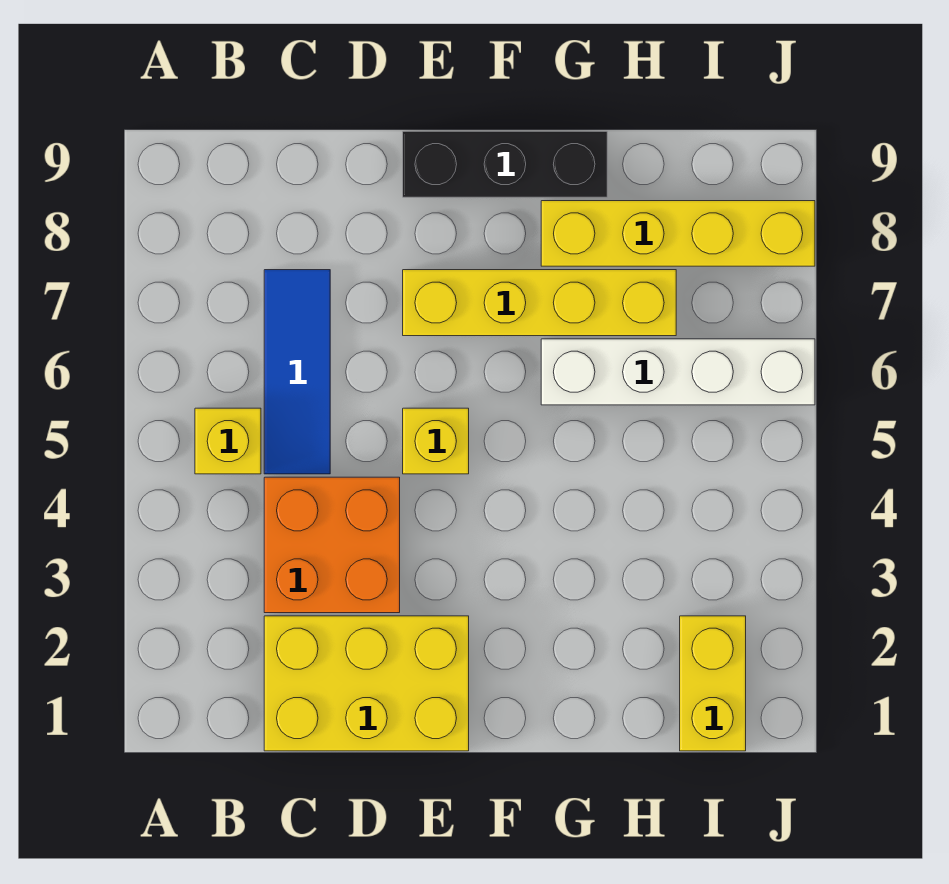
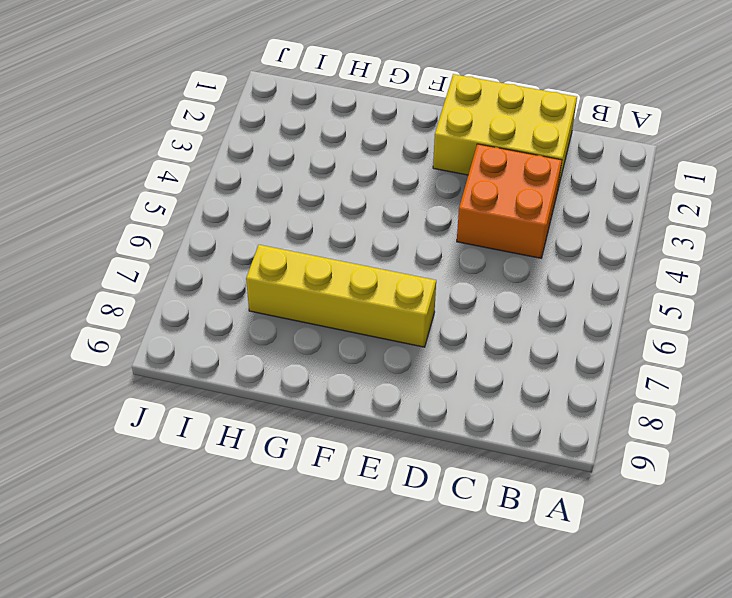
none -> yellow brick B5 level 1
none -> blue tile C5:C7 level 1

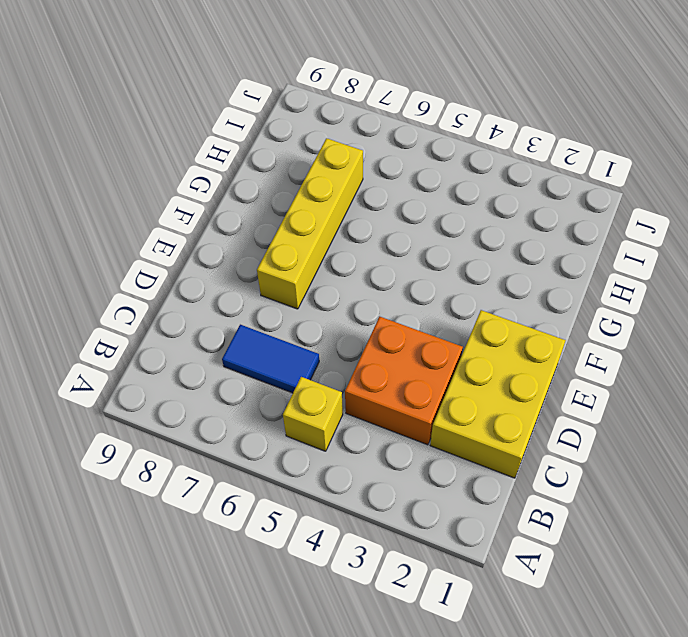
blue tile C6:C7 level 1 -> blue tile C5:C7 level 1
none -> yellow brick E5 level 1
none -> black brick E9:G9 level 1

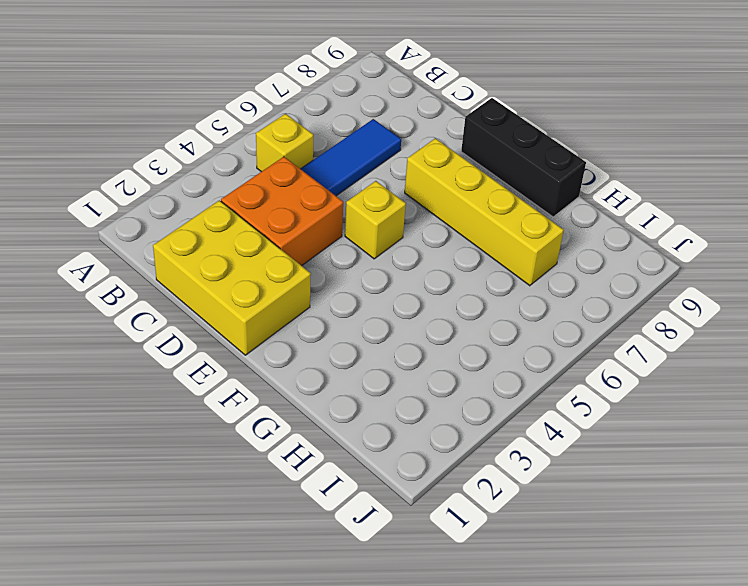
none -> white brick G6:J6 level 1
none -> yellow brick G8:J8 level 1

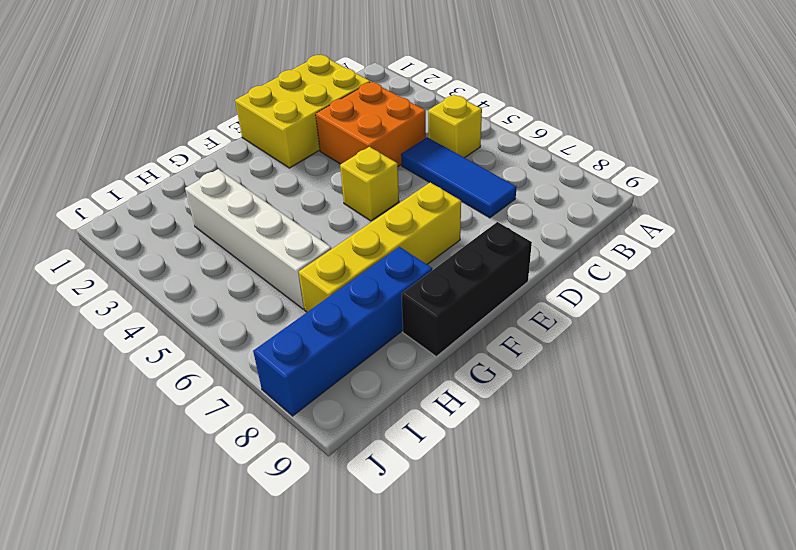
blue brick G8:J8 level 1 -> yellow brick G8:J8 level 1
white brick H3:H6 level 1 -> white brick G6:J6 level 1
none -> yellow brick I1:I2 level 1

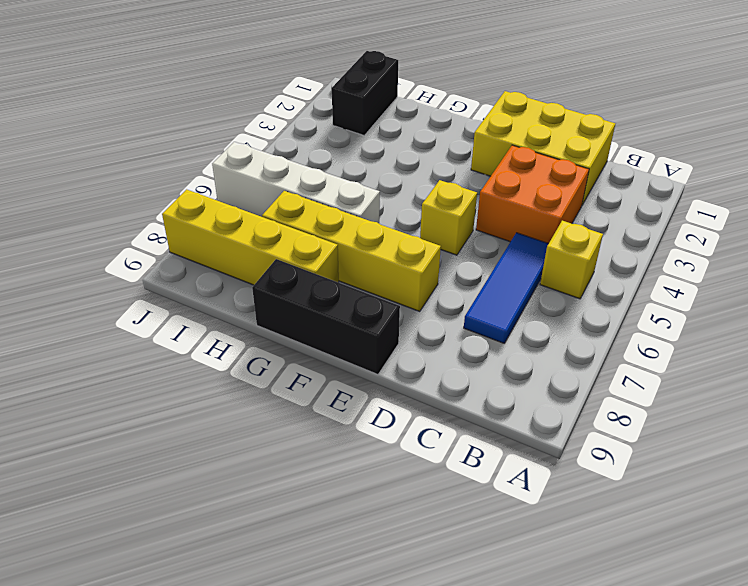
black brick I1:I2 level 1 -> yellow brick I1:I2 level 1

